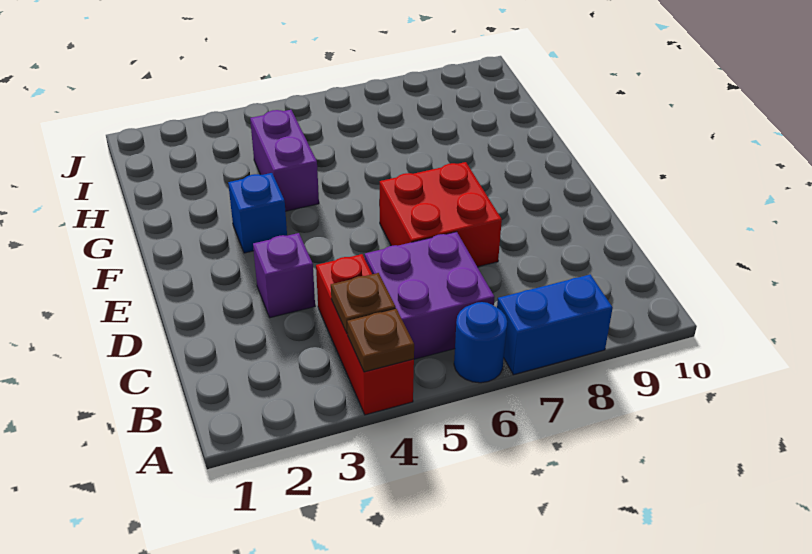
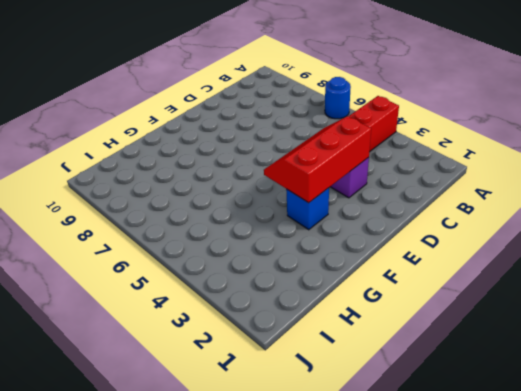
red slope D3:F4 level 2 top 3 -> none
none -> blue brick A7:A8 level 1
none -> purple brick B5:C6 level 1

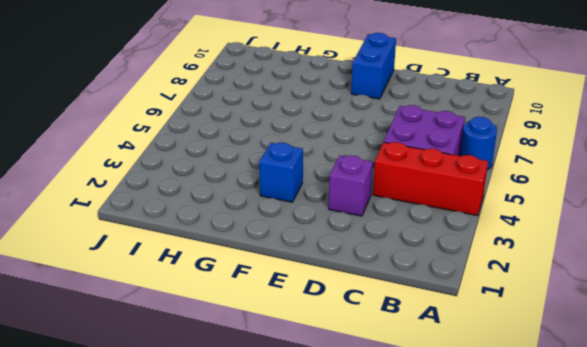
blue brick E9:E10 level 1 -> blue brick A7:A8 level 1
none -> red brick D6:E7 level 1
none -> purple brick G4:H4 level 1

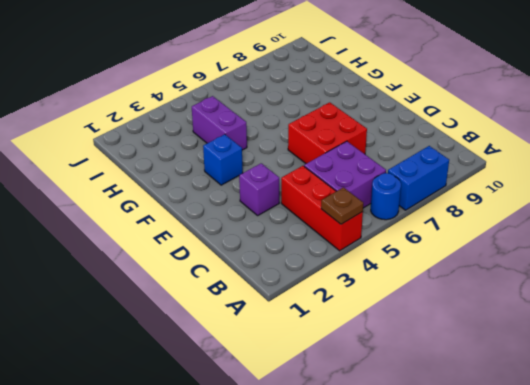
none -> brown plate B4 level 2

